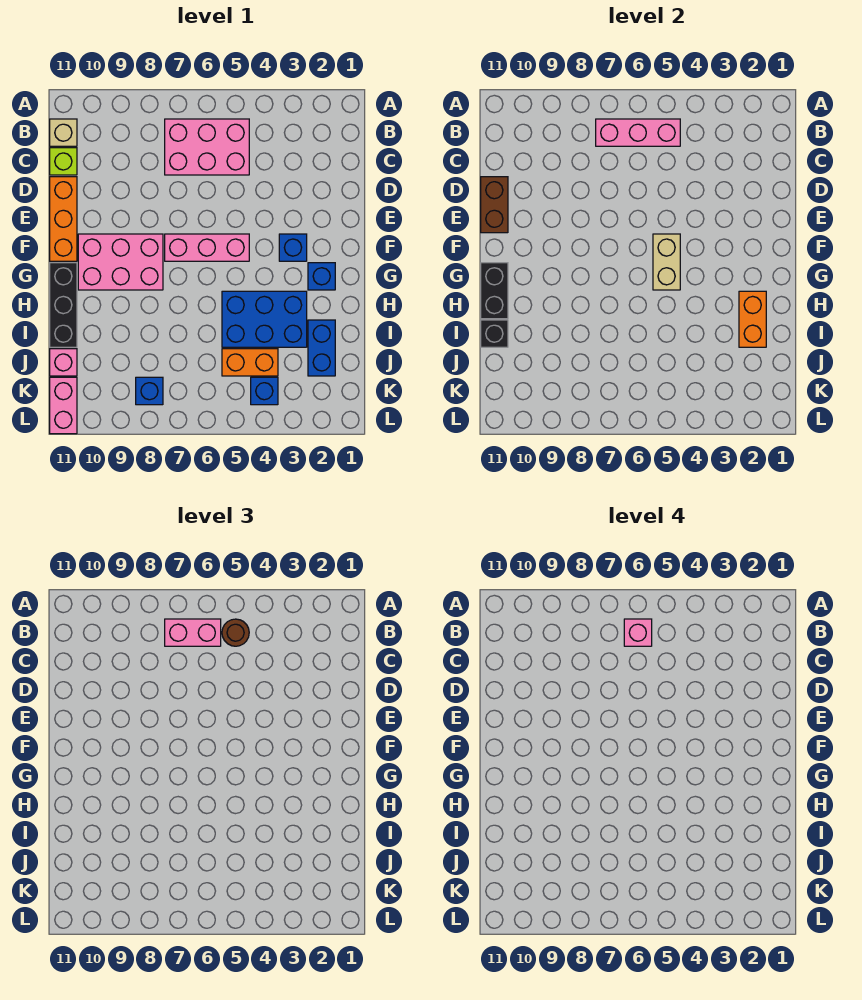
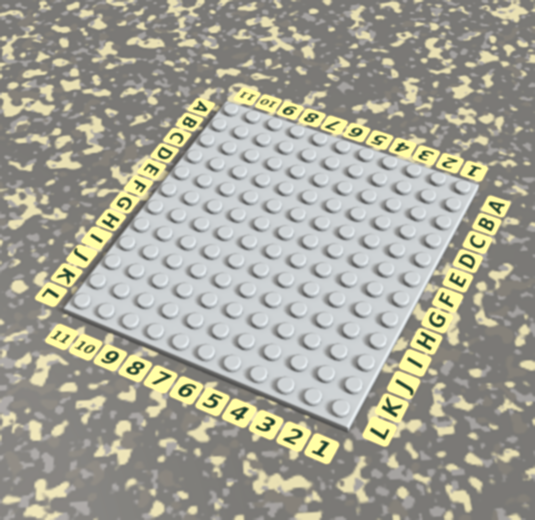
none -> pink brick B5:C7 level 1
none -> tan brick B11 level 1
none -> lime brick C11 level 1

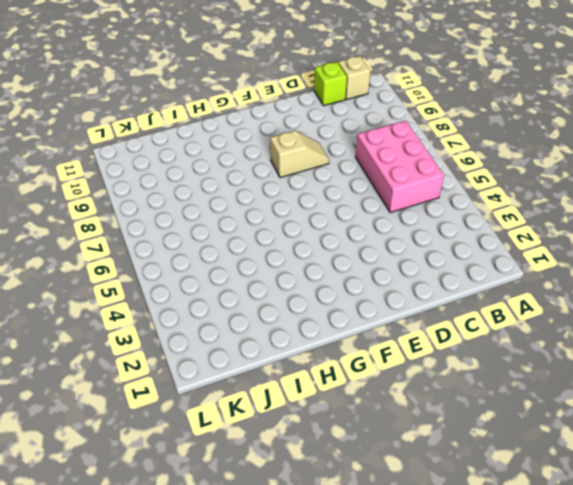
tan slope E8:F8 level 1 top F -> pink brick F8:G10 level 1
none -> orange brick D11:F11 level 1
none -> blue brick F3 level 1
none -> pink brick F5:F7 level 1

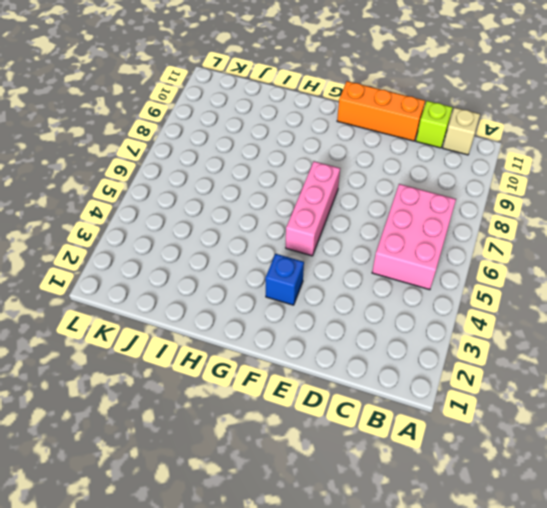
none -> pink brick F8:G10 level 1
none -> blue brick G2 level 1
none -> black brick G11:I11 level 1

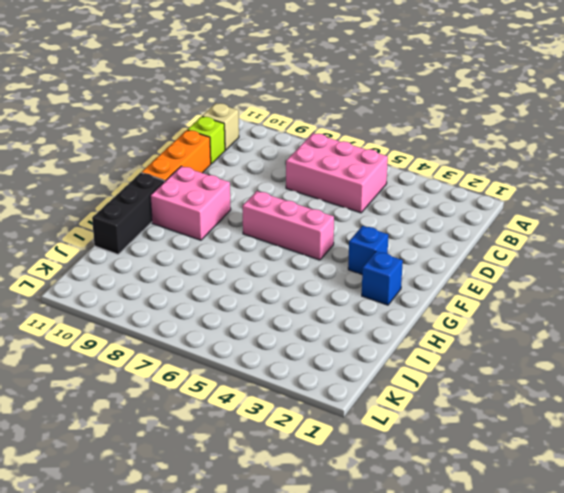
pink brick F9:G10 level 1 -> pink brick F8:G10 level 1
none -> blue brick H3:I5 level 1
none -> blue brick I2:J2 level 1
none -> orange brick J4:J5 level 1

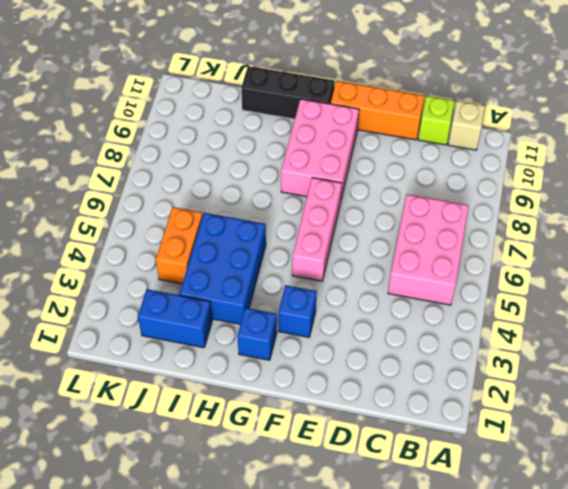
none -> pink brick J11 level 1
none -> blue brick K4 level 1
none -> blue brick K8 level 1

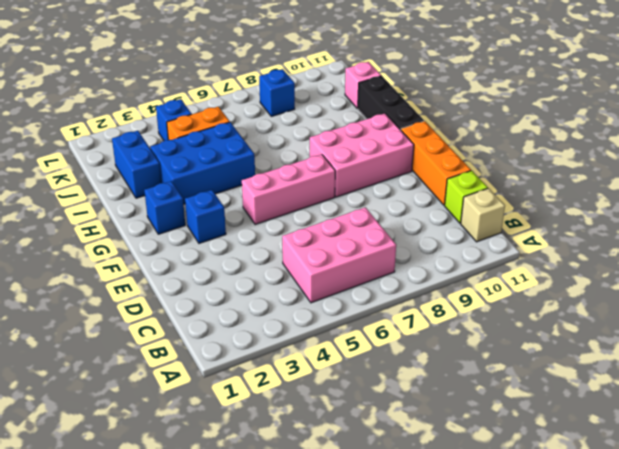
none -> pink brick K11:L11 level 1
none -> pink brick B5:B7 level 2
none -> brown brick D11:E11 level 2

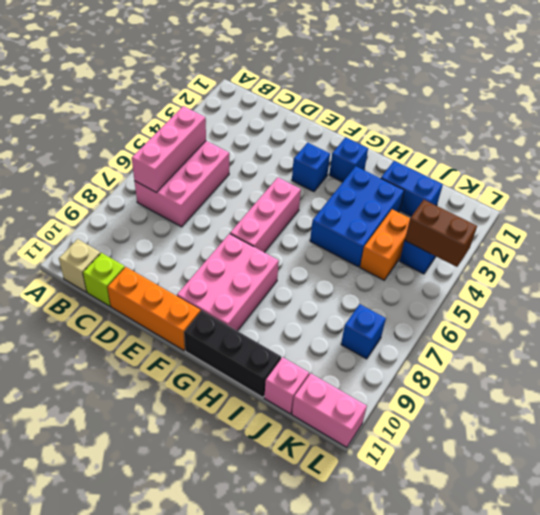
brown brick K4:L4 level 2 -> brown brick D11:E11 level 2
none -> tan brick F5:G5 level 2
none -> black brick G11:H11 level 2
none -> orange brick H2:I2 level 2

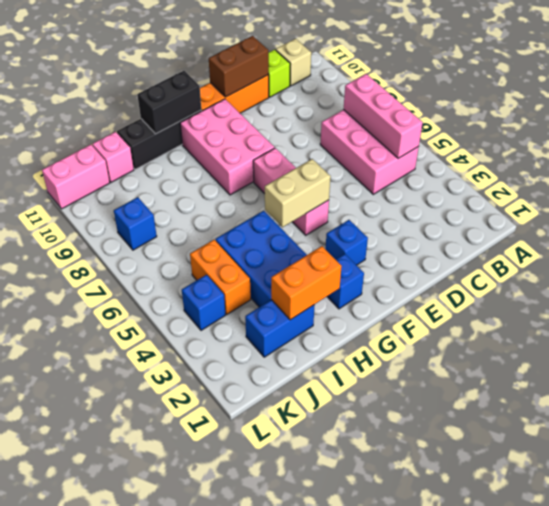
none -> black brick I11 level 2
none -> brown round brick B5 level 3
none -> pink brick B6:B7 level 3

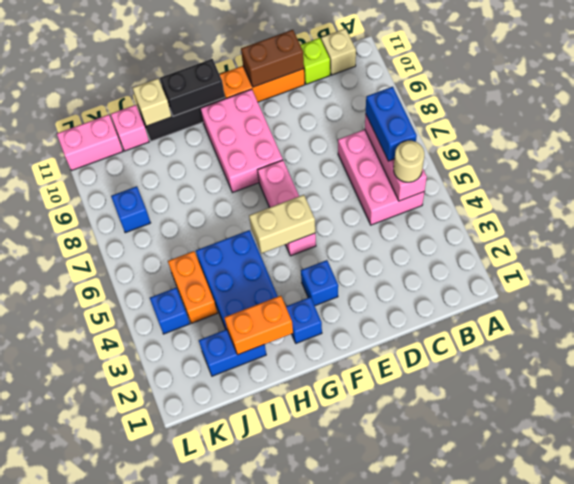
tan round brick B5 level 3 -> brown round brick B5 level 3
blue brick B6:B7 level 3 -> pink brick B6:B7 level 3
tan brick I11 level 2 -> black brick I11 level 2
none -> pink brick B6 level 4

